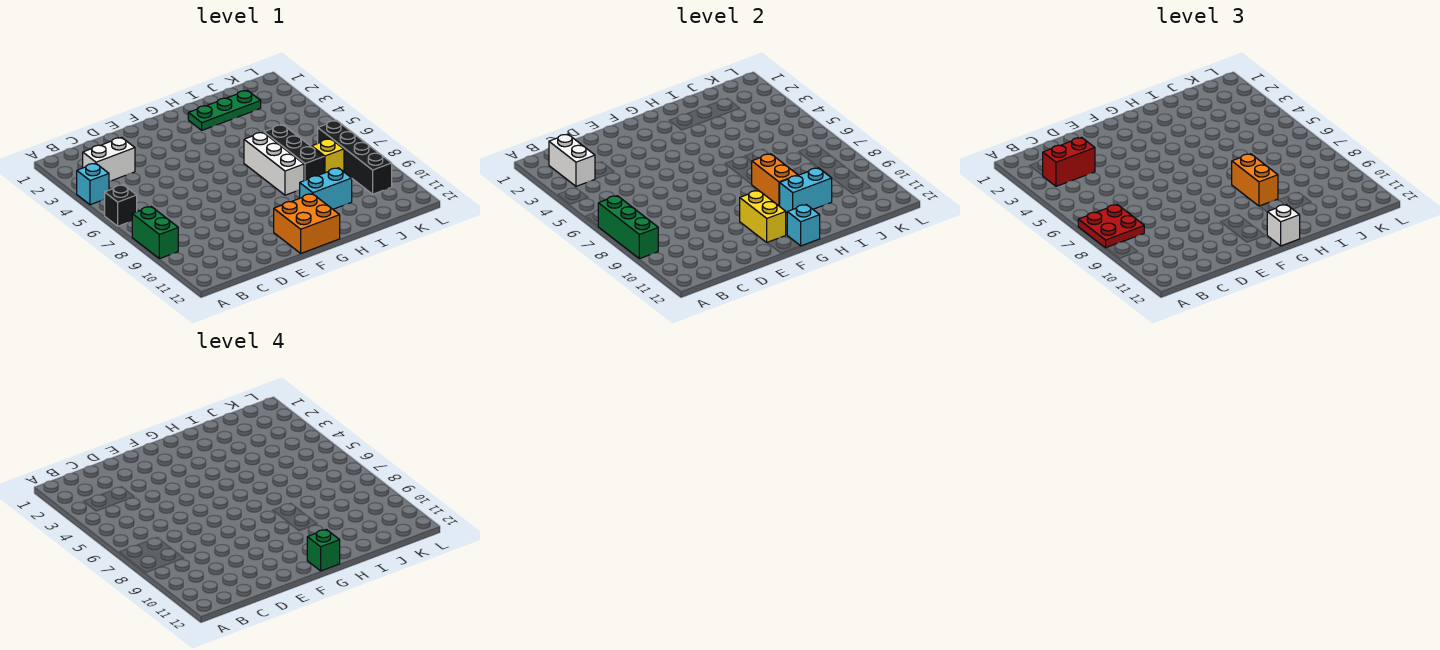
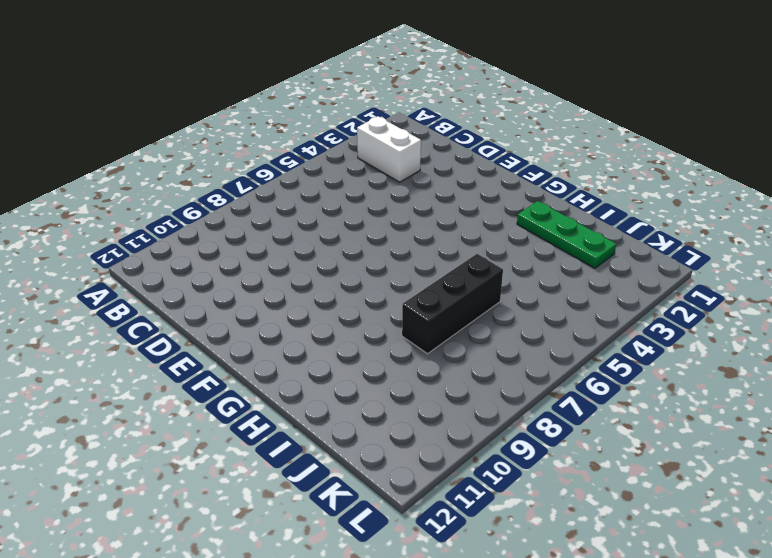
none -> cyan brick A4 level 1
none -> black brick A6 level 1
none -> green brick A8:A9 level 1

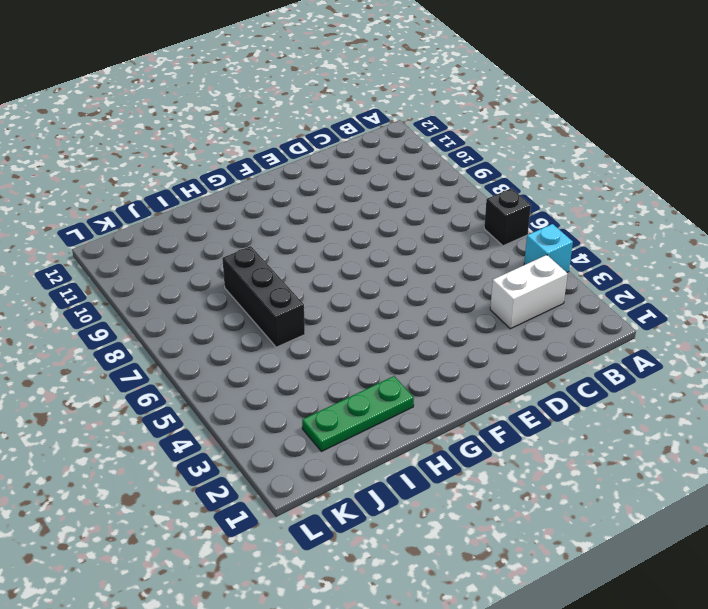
none -> green brick A8:A9 level 1
none -> orange brick F11:G12 level 1
none -> white brick H6:H8 level 1

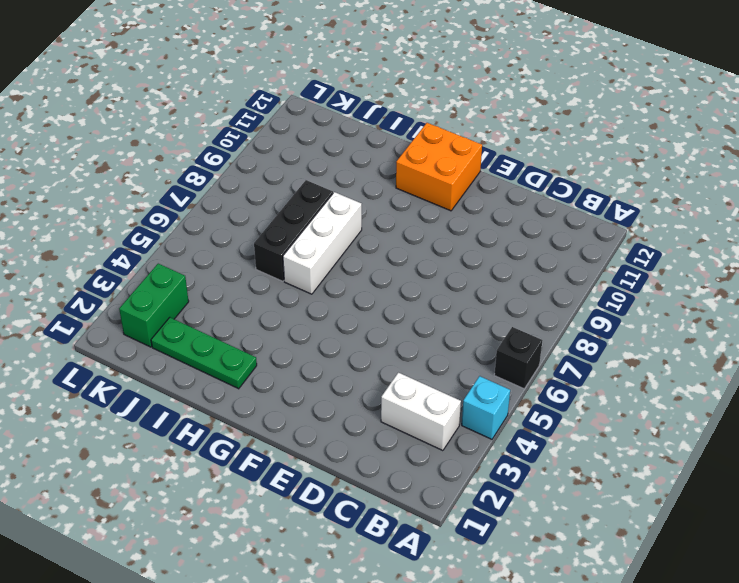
green brick K2:K3 level 1 -> green brick A8:A9 level 1
none -> cyan brick H10:I10 level 1
none -> yellow brick J8 level 1
none -> black brick K7:K10 level 1

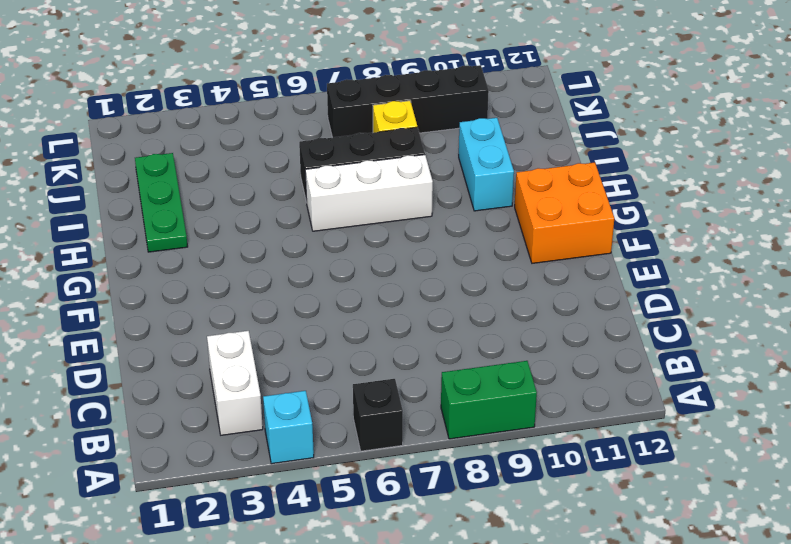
none -> green brick A7:A9 level 2
none -> white brick B2:B3 level 2
none -> yellow brick F10:F11 level 2

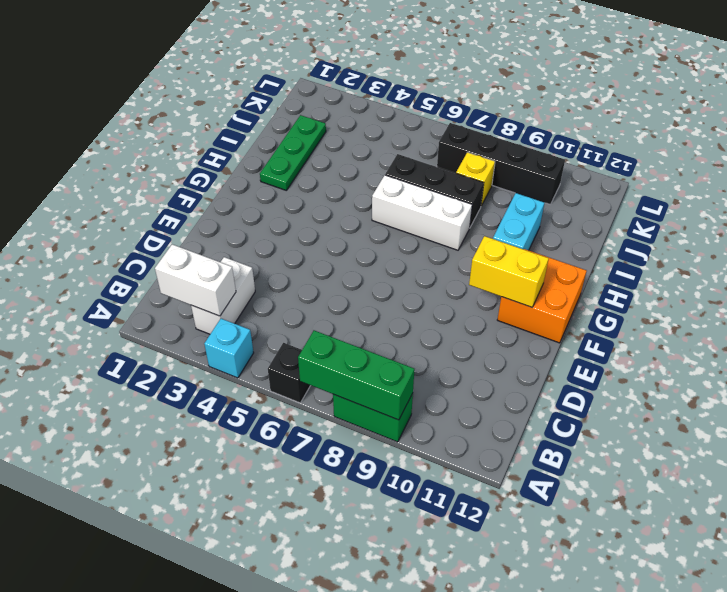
none -> cyan brick G12 level 2
none -> orange brick H8:H9 level 2
none -> cyan brick H10:I10 level 2

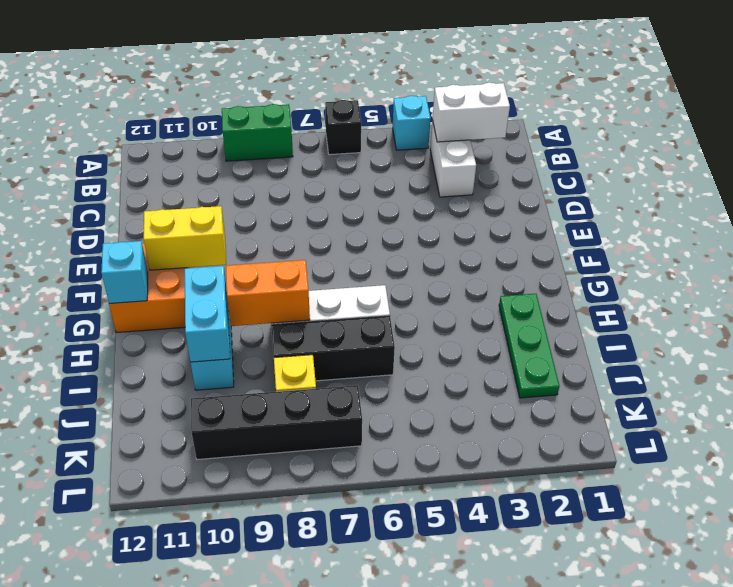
none -> green brick A7:A9 level 2
none -> red plate A7:B8 level 3
none -> red brick B3:C3 level 3

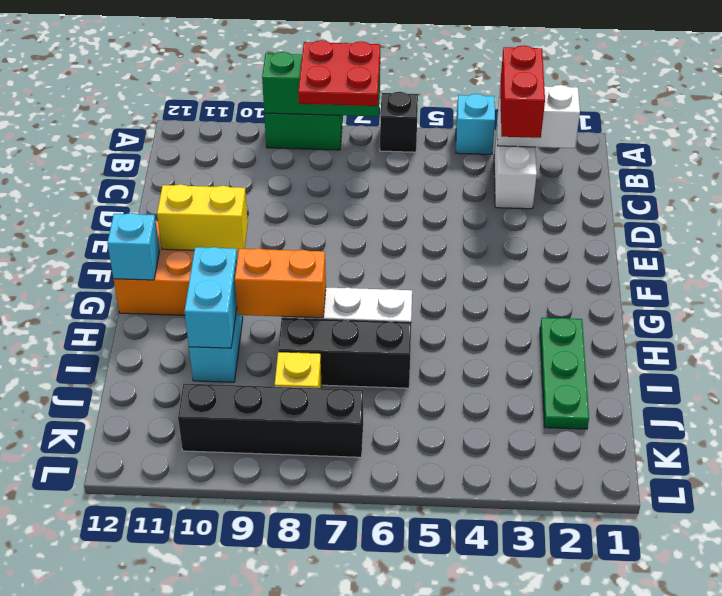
none -> white brick G12 level 3
none -> orange brick H8:H9 level 3
none -> green brick G12 level 4

